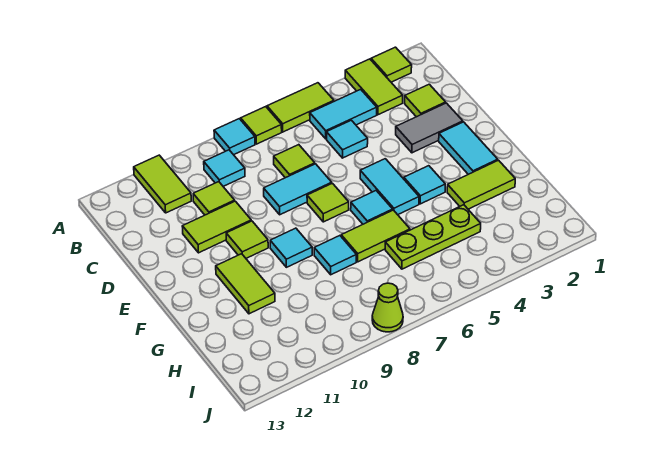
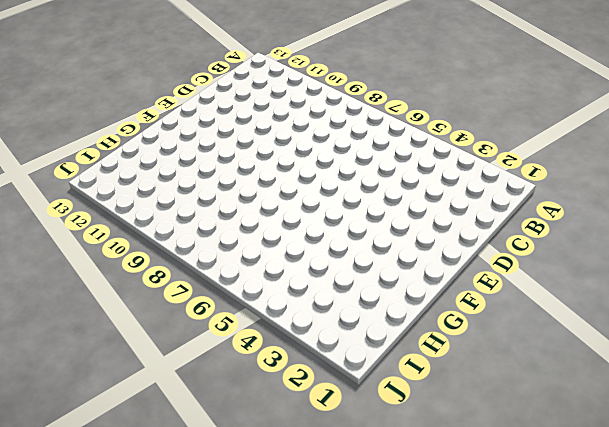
none -> lime tile A2 level 1
none -> lime tile A3:B3 level 1
none -> lime tile A5:A6 level 1

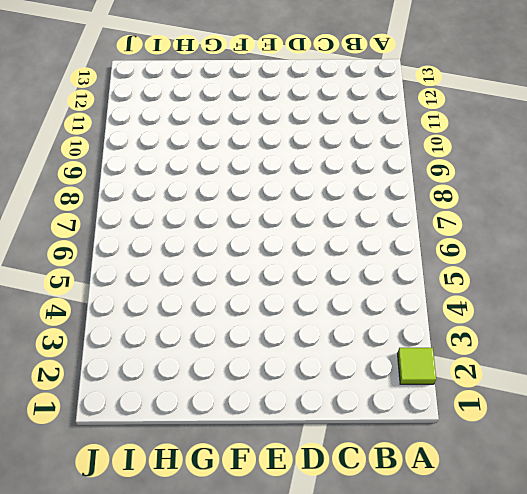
none -> lime tile A3:B3 level 1
none -> lime tile A5:A6 level 1
none -> lime tile A7 level 1

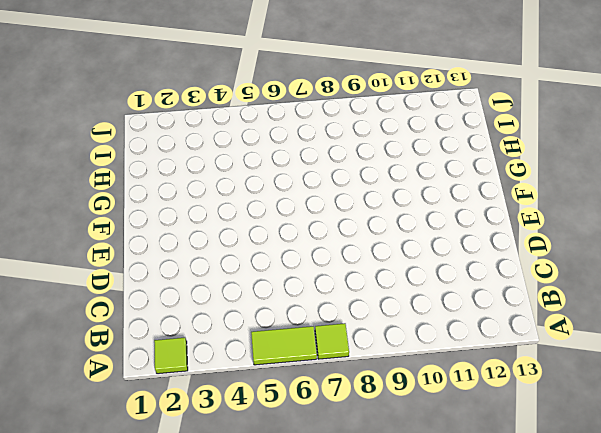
none -> lime tile A3:B3 level 1
none -> cyan tile A8 level 1
none -> lime tile A11:B11 level 1

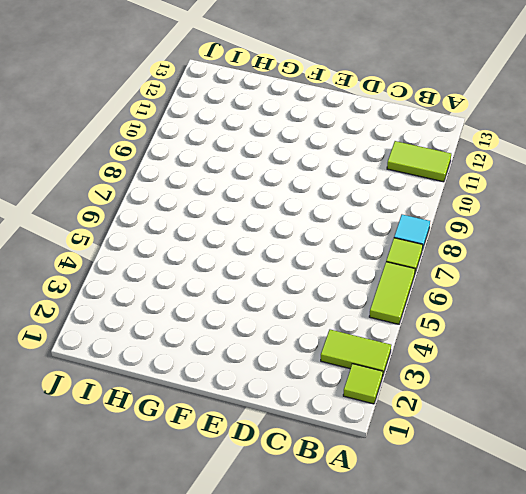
none -> cyan tile B4:B5 level 1
none -> cyan tile B9 level 1
none -> lime tile C2 level 1

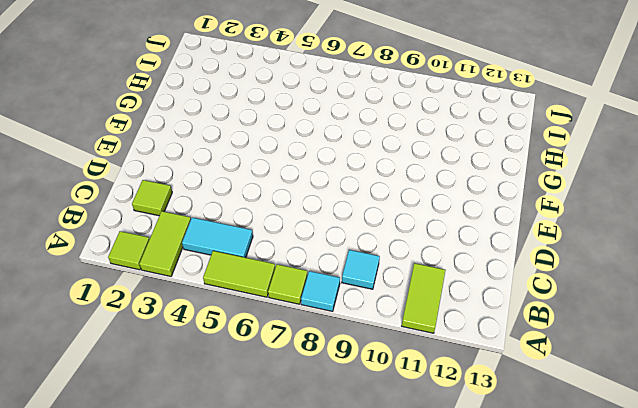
none -> cyan tile C5 level 1
none -> lime tile C7 level 1
none -> lime tile C10 level 1

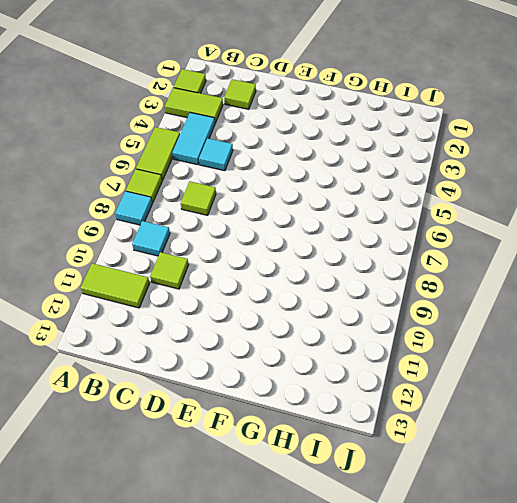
none -> grey tile D2:D3 level 1
none -> cyan tile D7:D8 level 1
none -> lime tile D10:D11 level 1

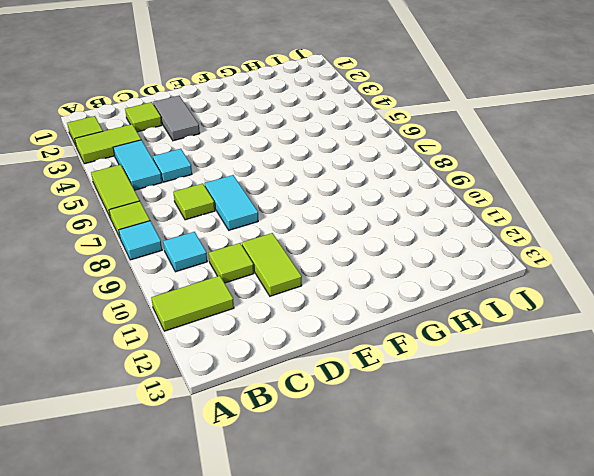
none -> cyan tile E2:F2 level 1
none -> cyan tile E5:F5 level 1
none -> lime tile E7 level 1

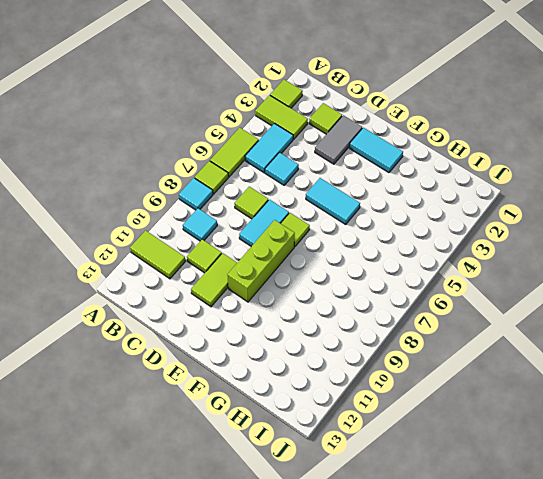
lime brick E8:E10 level 1 -> lime tile E10 level 1
none -> cyan tile F4 level 1
none -> cyan tile F6 level 1
none -> cyan tile F9 level 1

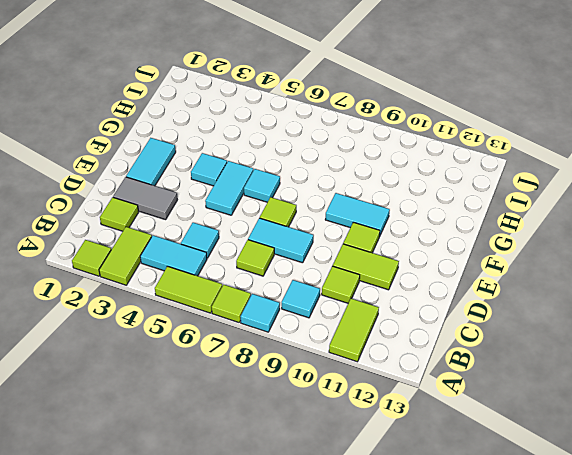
cyan tile F9:F10 level 1 -> cyan tile F9 level 1
none -> lime tile F11:G11 level 1
none -> lime tile G2:G3 level 1
none -> lime tile G6:G7 level 1

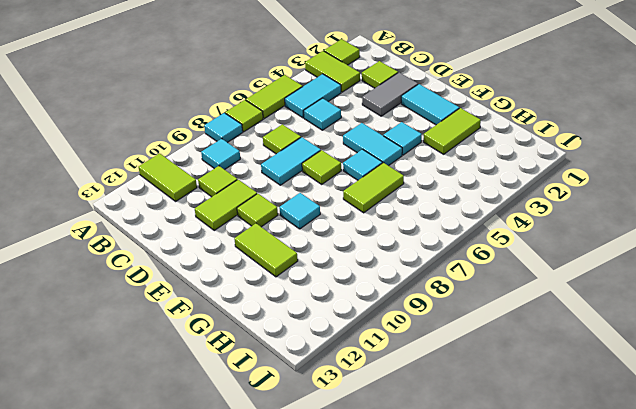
none -> cyan tile G8 level 1
none -> lime plate H4:H6 level 1
none -> lime cone J8 level 1

